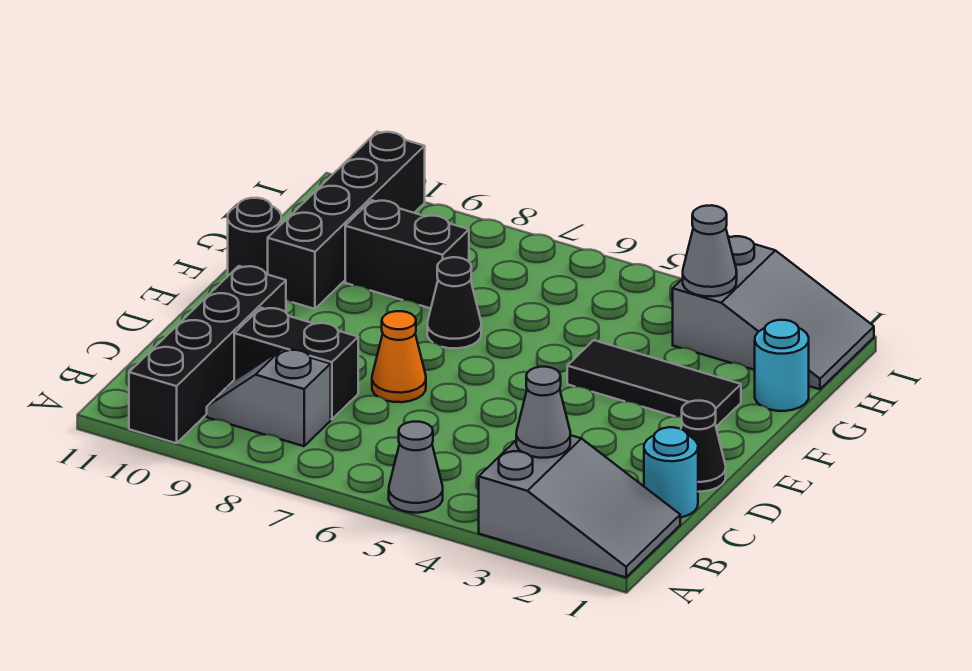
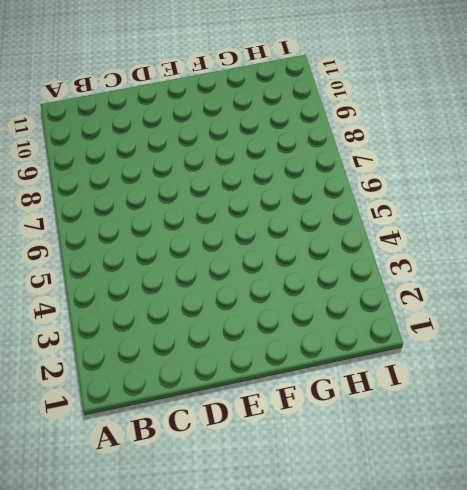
none -> grey slope A1:B3 level 1 top 3
none -> grey cone A5 level 1
none -> black brick A10:D10 level 1

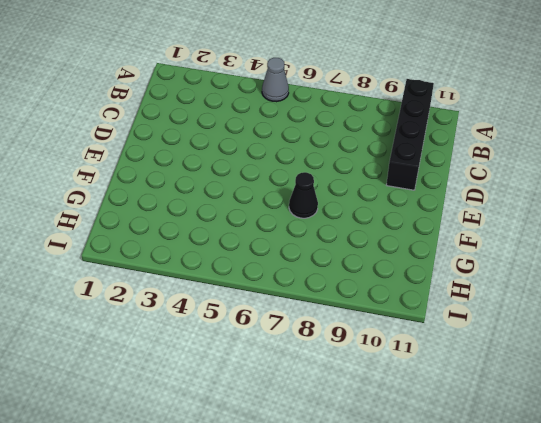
none -> grey slope A1:B3 level 1 top 3
none -> grey slope B8:B9 level 1 top 8
none -> cyan round brick C1 level 1

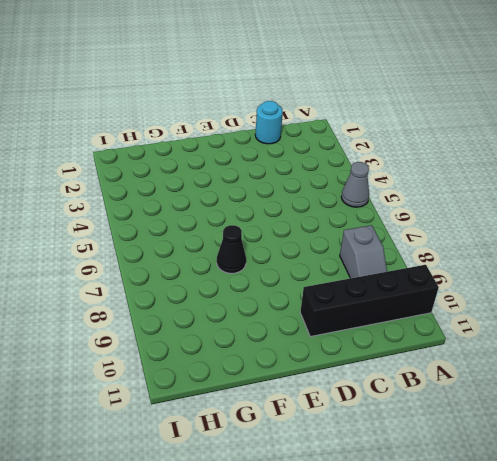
none -> grey slope A1:B3 level 1 top 3
none -> black brick C8:C9 level 1
none -> black cone D1 level 1

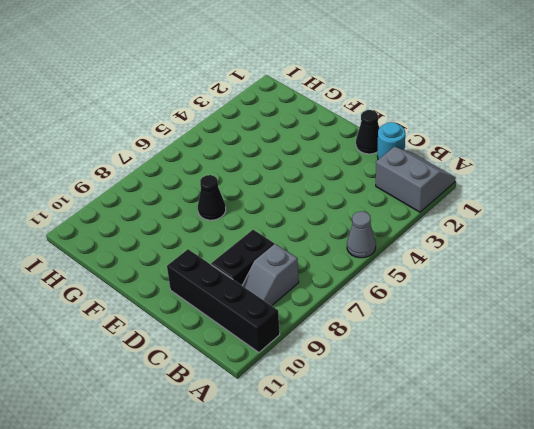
grey slope A1:B2 level 1 top 2 -> grey slope A1:B3 level 1 top 3
none -> orange cone D7 level 1
none -> black tile F2:F4 level 1
none -> black brick F10:I10 level 1

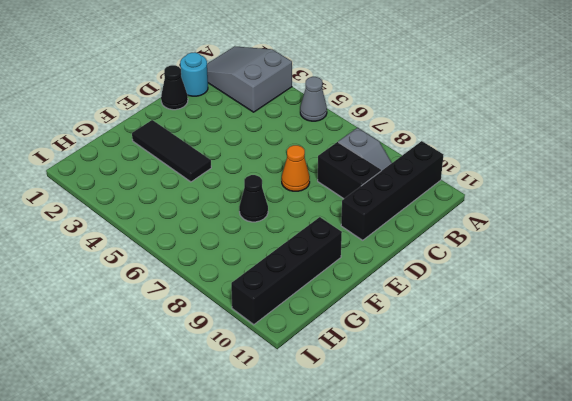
none -> black round brick F11 level 1
none -> cyan round brick G1 level 1
none -> black brick G8:G9 level 1

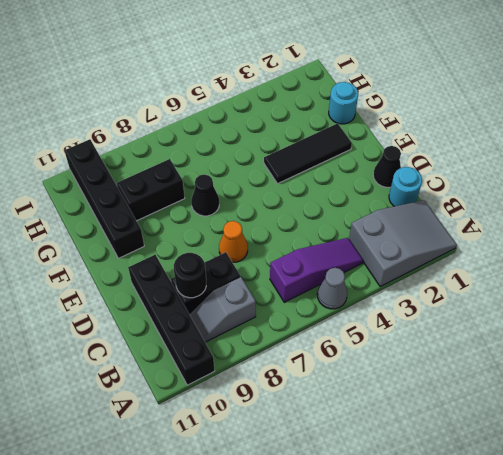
purple slope B4:B6 level 1 top 6 -> none
black round brick C9 level 2 -> black round brick F11 level 1
none -> grey slope H1:I3 level 1 top 3
none -> grey cone B3 level 2
none -> grey cone H3 level 2

